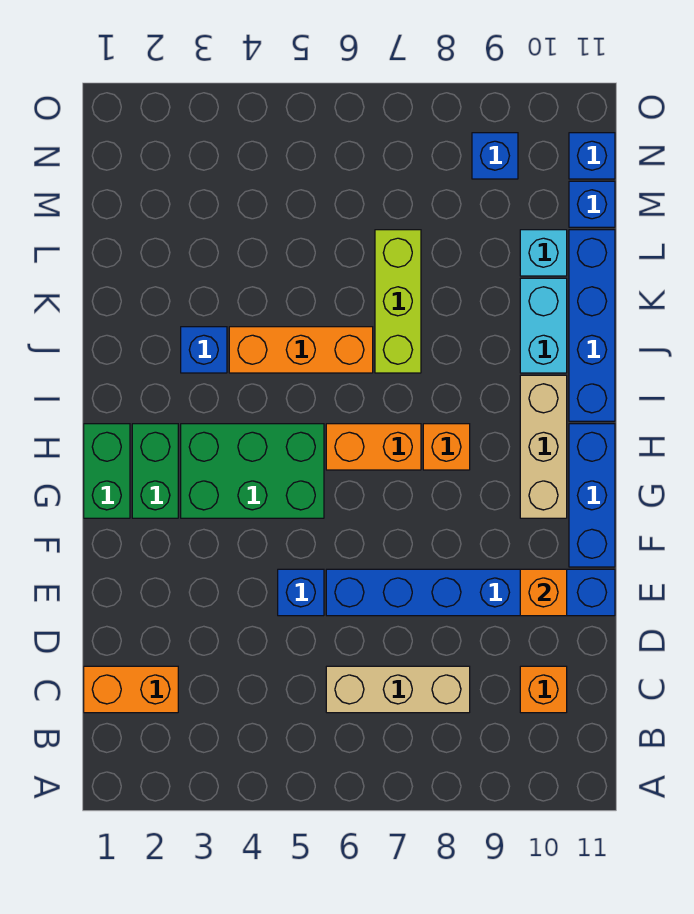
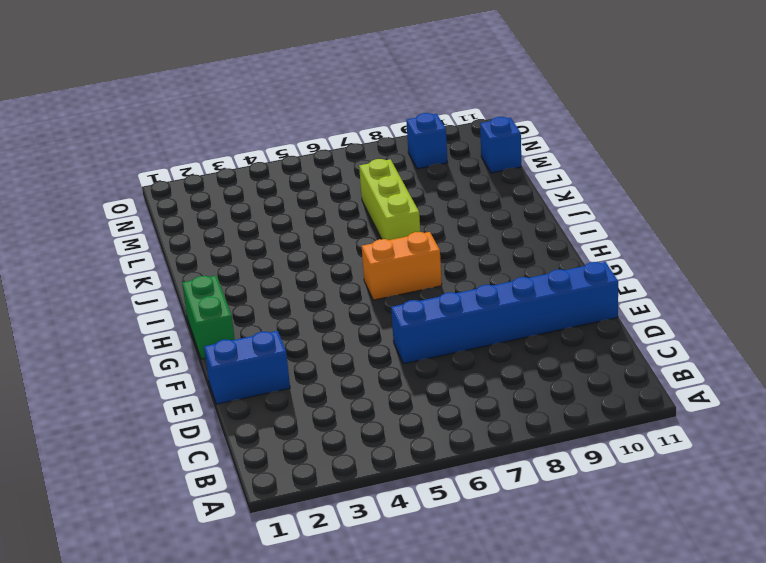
blue brick E1:E2 level 1 -> none
none -> orange brick C1:C2 level 1
none -> tan brick C6:C8 level 1
none -> orange brick C10 level 1

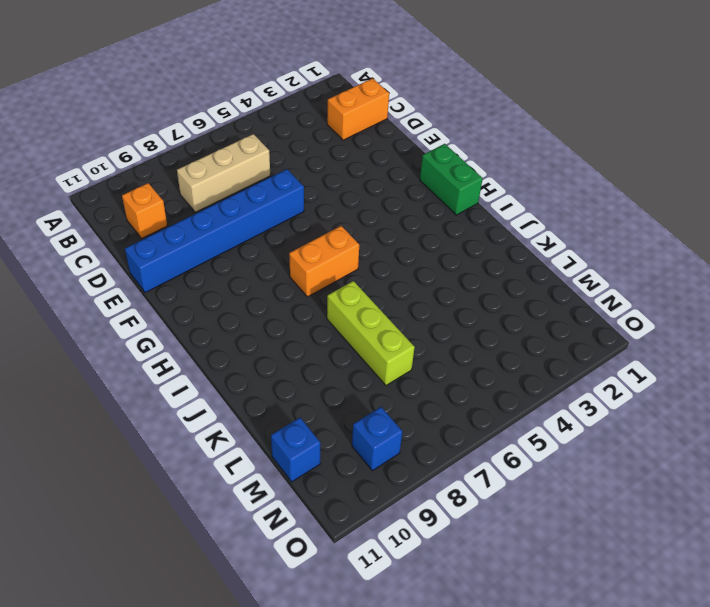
none -> blue brick E5 level 1
none -> blue brick F11:H11 level 1
none -> green brick G2:H2 level 1

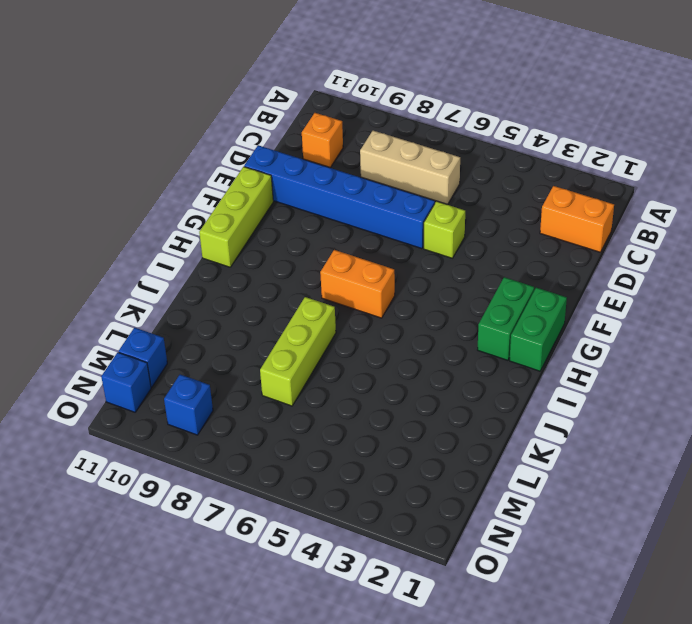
lime brick E5 level 1 -> blue brick E5 level 1
lime brick F11:H11 level 1 -> blue brick F11:H11 level 1
none -> green brick G3:H5 level 1
none -> tan brick G10:I10 level 1
none -> orange brick H8 level 1

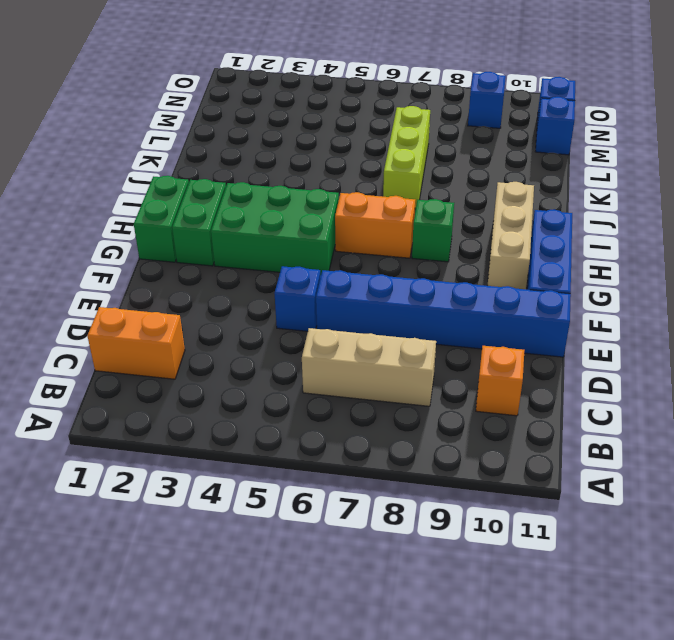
green brick H8 level 1 -> orange brick H8 level 1
none -> blue brick I11:L11 level 1
none -> blue brick J3 level 1
none -> orange brick J4:J6 level 1

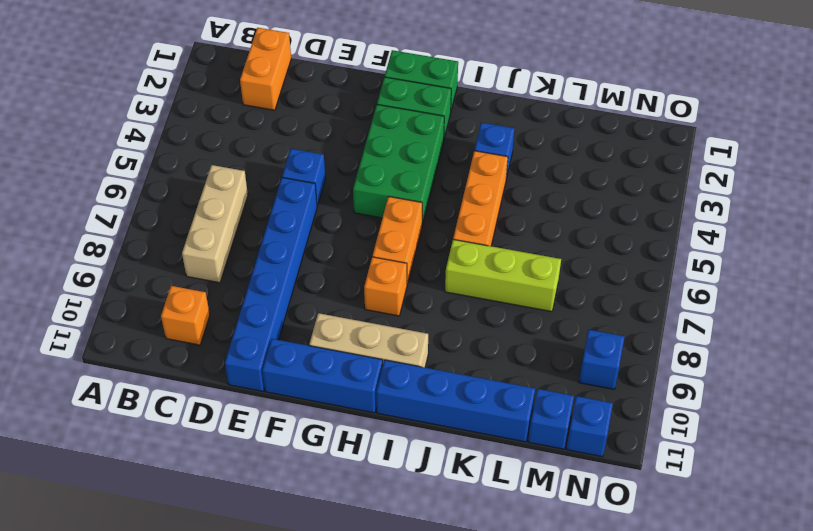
none -> cyan brick J10:K10 level 1
none -> cyan brick L10 level 1
none -> orange brick E10 level 2

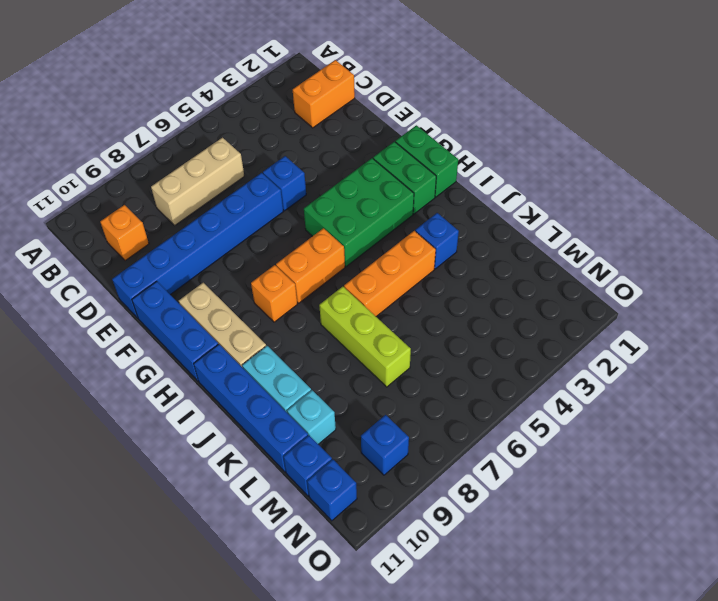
none -> orange brick E10 level 2

